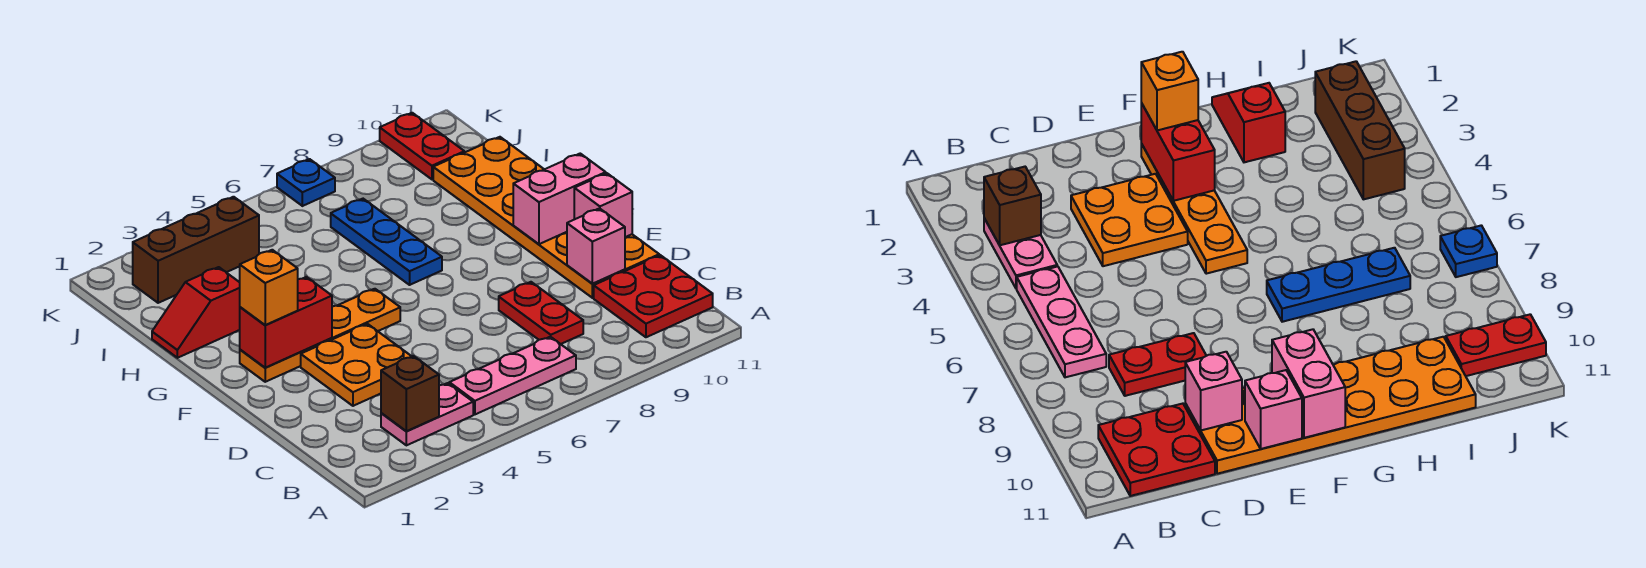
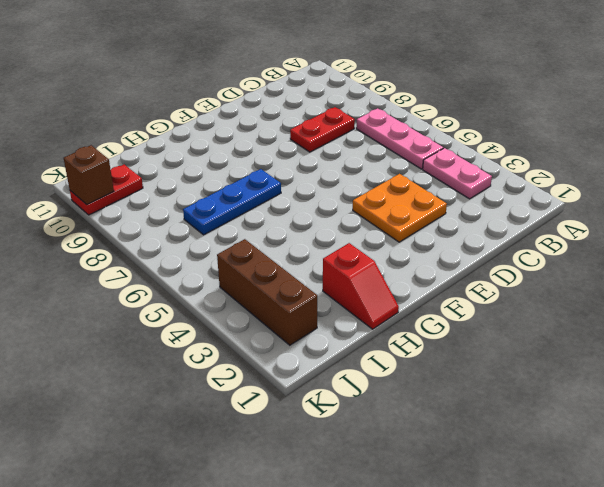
brown brick K10 level 2 -> brown brick B3 level 2
none -> red plate B10:C11 level 1
none -> orange plate D10:I11 level 1
none -> orange plate F2:F5 level 1

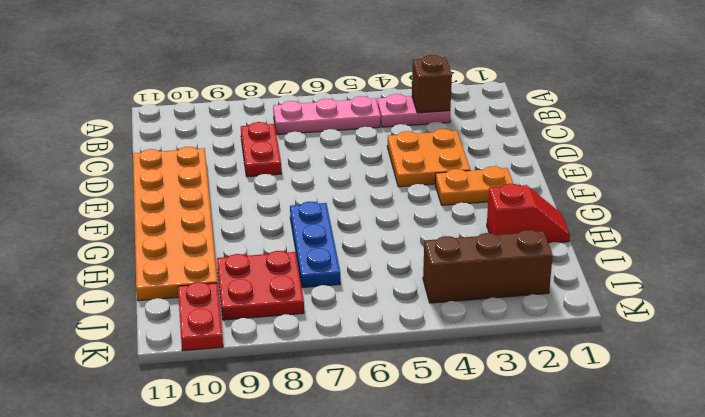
orange plate F2:F3 level 1 -> orange plate F2:F5 level 1
red plate I8:J9 level 1 -> red plate B10:C11 level 1
none -> blue plate K7 level 1
none -> pink brick D10 level 2
none -> pink brick E11 level 2

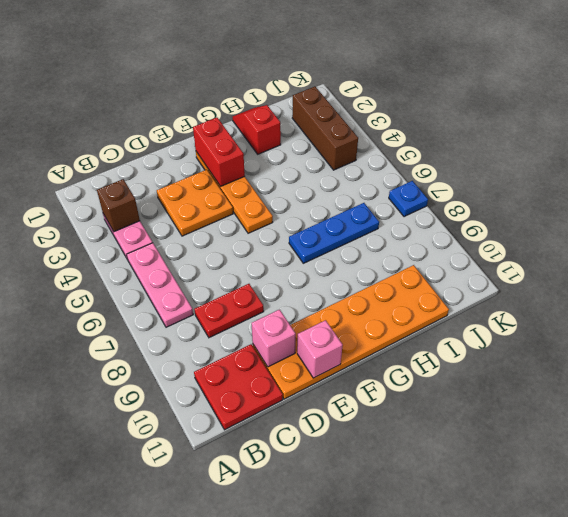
none -> red plate J10:K10 level 1
none -> pink brick F10:F11 level 2
none -> orange brick F2 level 3

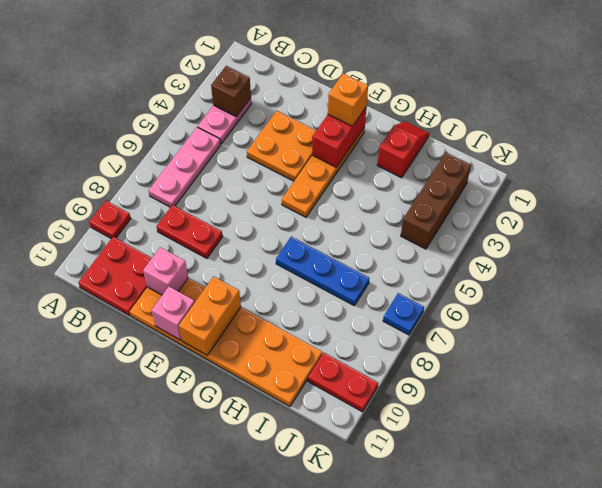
red plate A9 level 1 -> none
orange brick F10:F11 level 2 -> pink brick F10:F11 level 2

